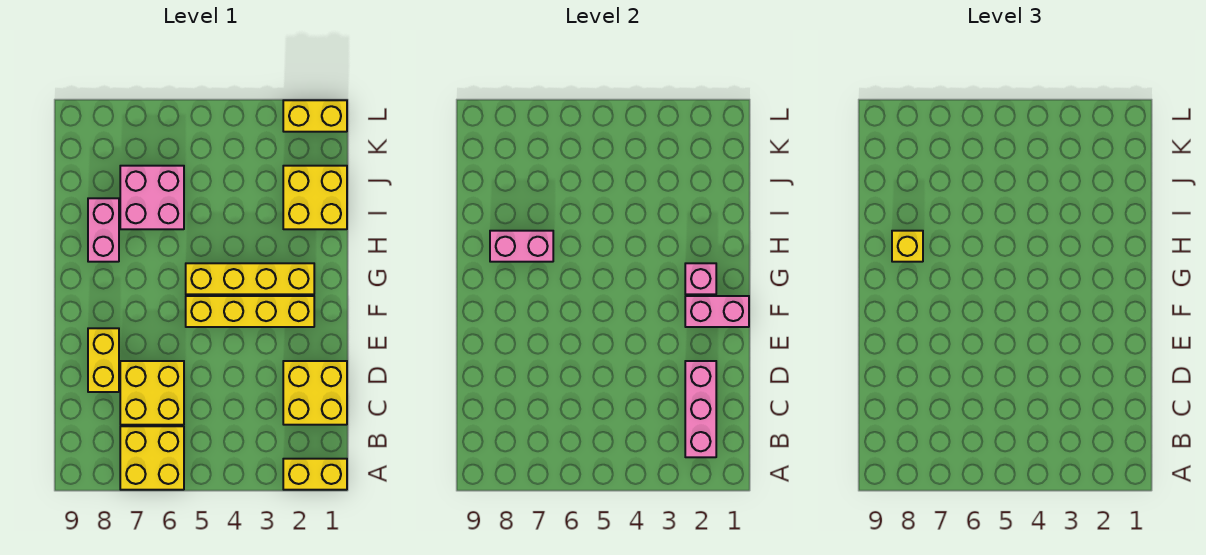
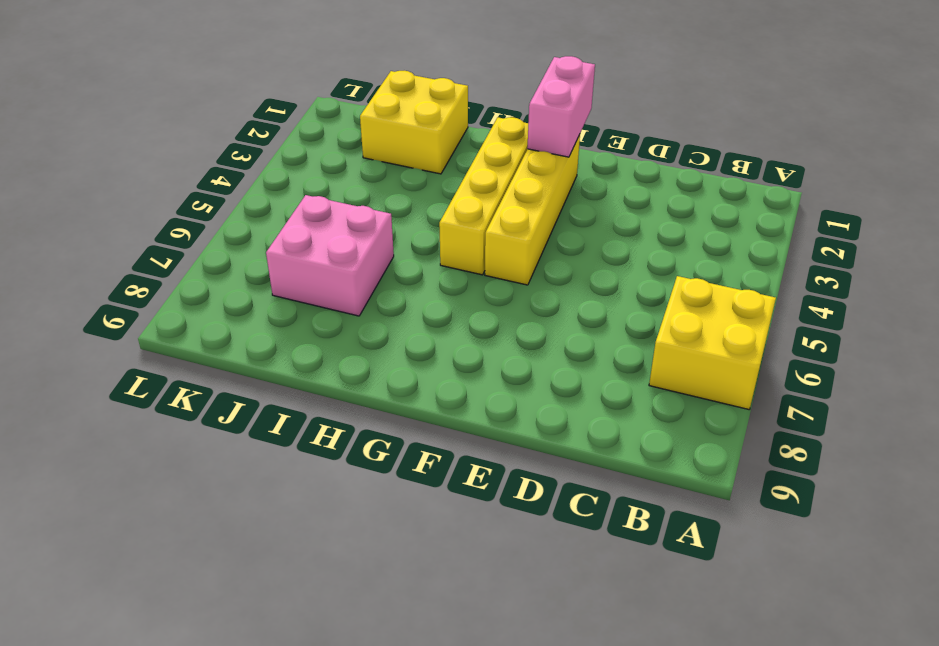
none -> yellow brick A1:A2 level 1
none -> yellow brick C1:D2 level 1
none -> yellow brick C6:D7 level 1

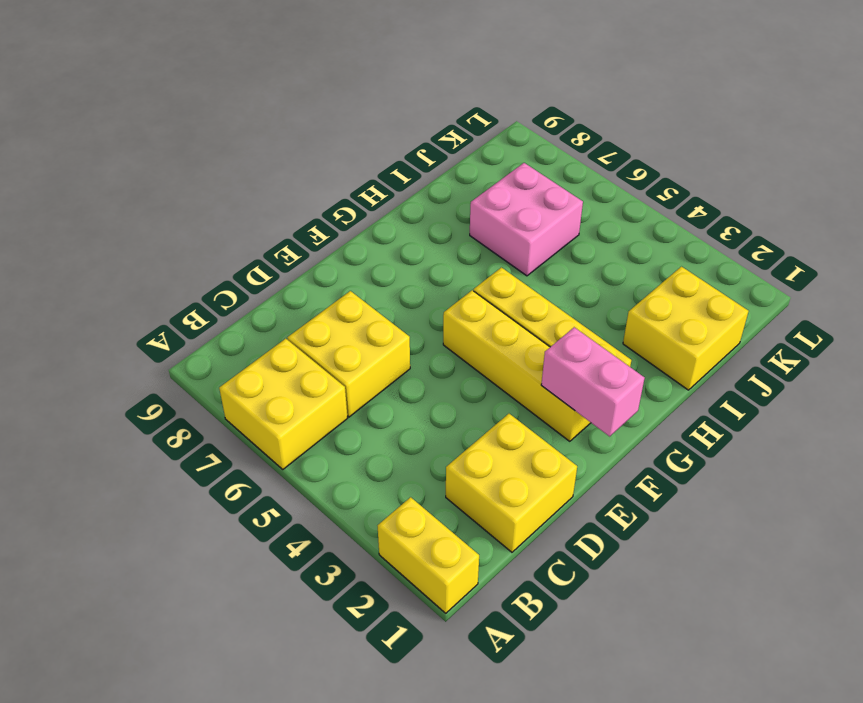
none -> yellow brick D8:E8 level 1
none -> pink brick H8:I8 level 1
none -> yellow brick L1:L2 level 1

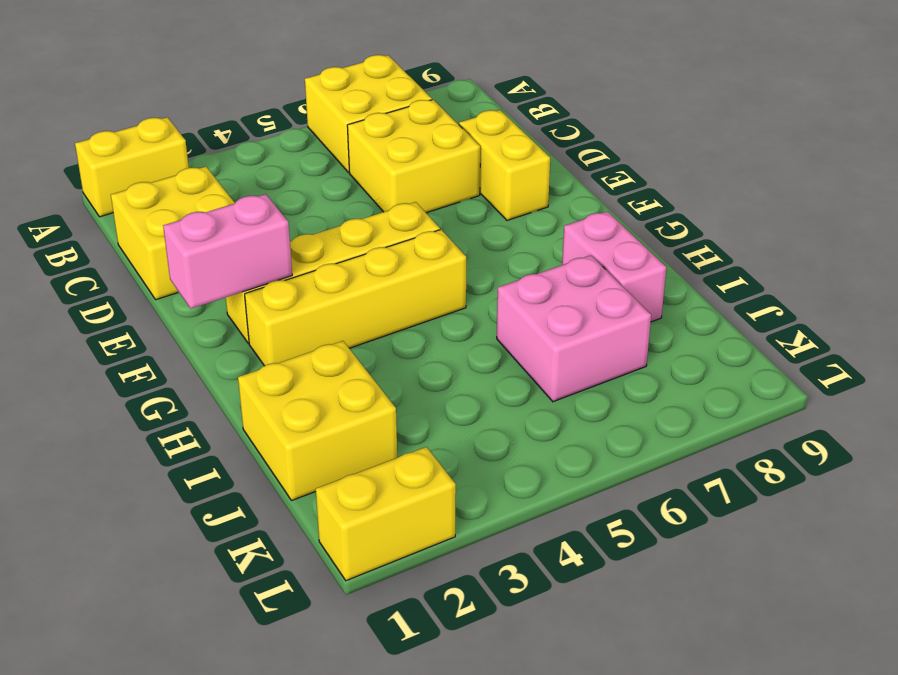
none -> pink brick B2:D2 level 2
none -> pink brick G2 level 2
none -> pink brick H7:H8 level 2

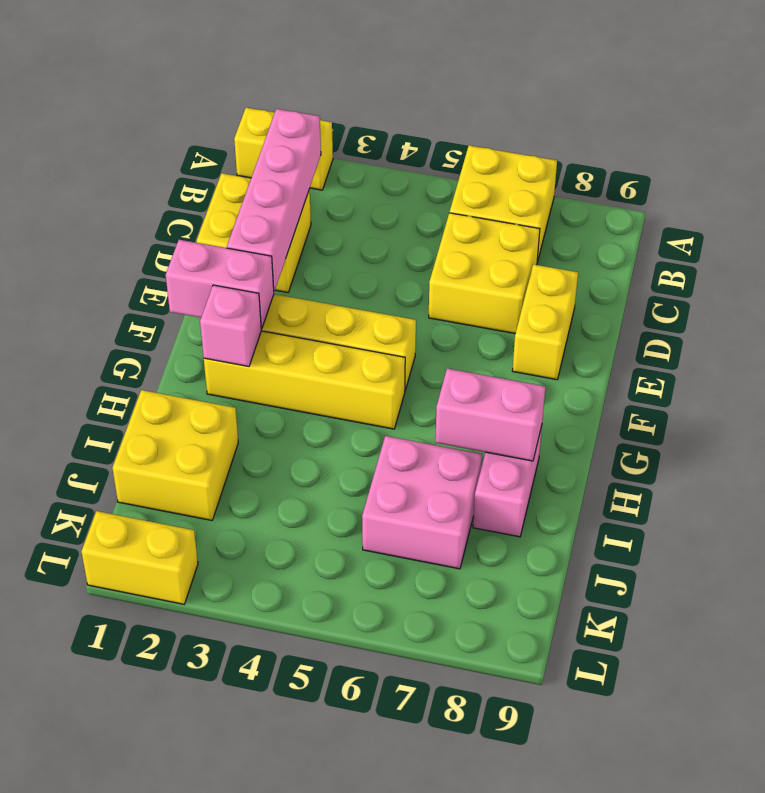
pink brick B2:E2 level 2 -> pink brick B2:D2 level 2
none -> yellow brick H8 level 3

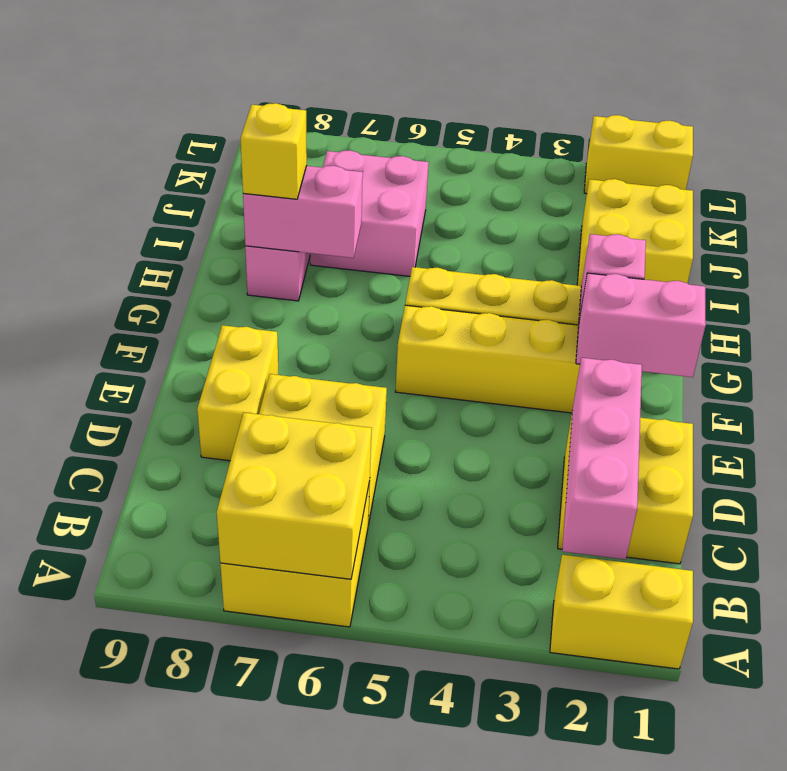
yellow brick A6:B7 level 2 -> none

